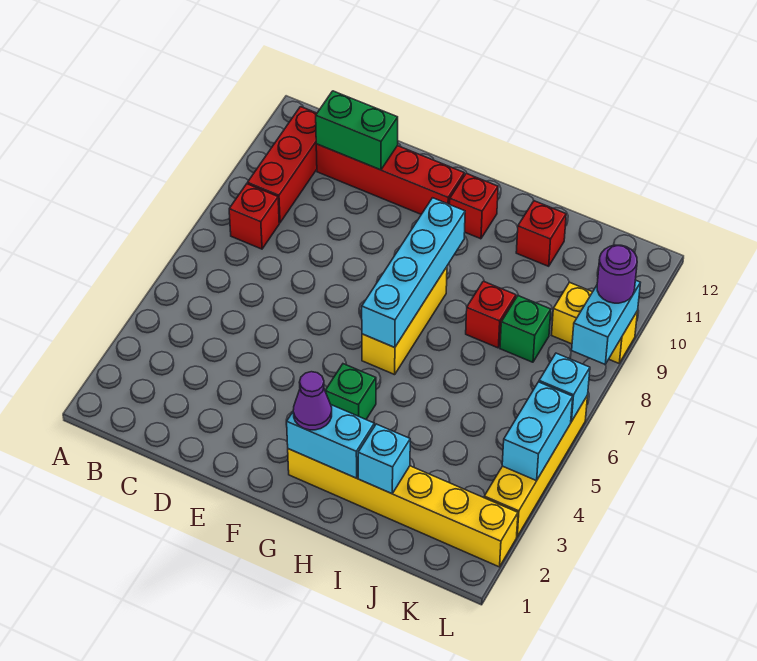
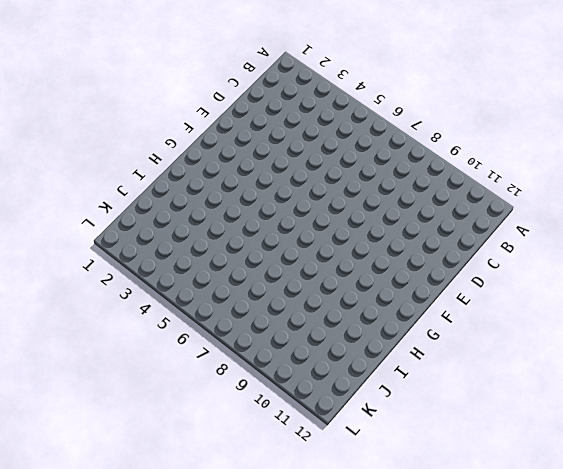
none -> red brick B8 level 1
none -> red brick B9:B11 level 1
none -> red brick C11:F11 level 1

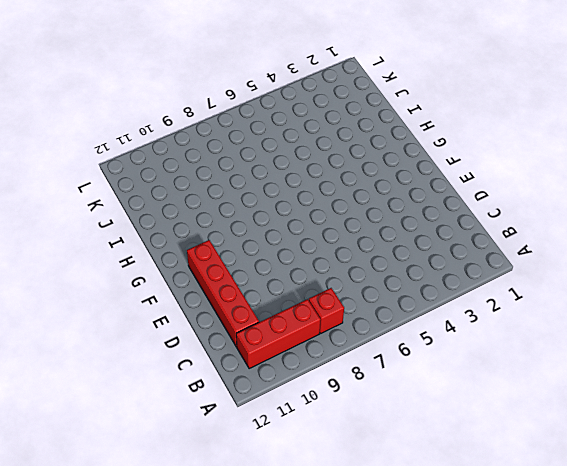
none -> yellow brick G2:L2 level 1
none -> green brick G4 level 1
none -> yellow brick G6:G8 level 1

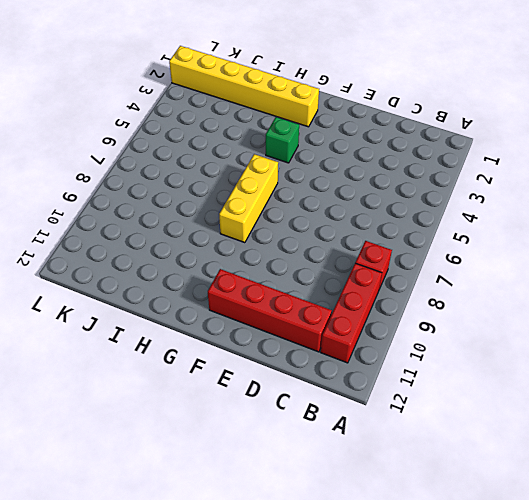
none -> red brick G11 level 1
none -> red brick I8 level 1
none -> red brick I11 level 1

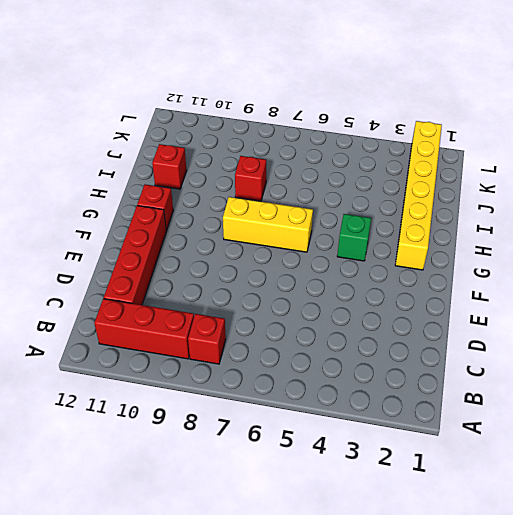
none -> green brick J8 level 1
none -> yellow brick K9:L9 level 1
none -> yellow brick L3:L6 level 1

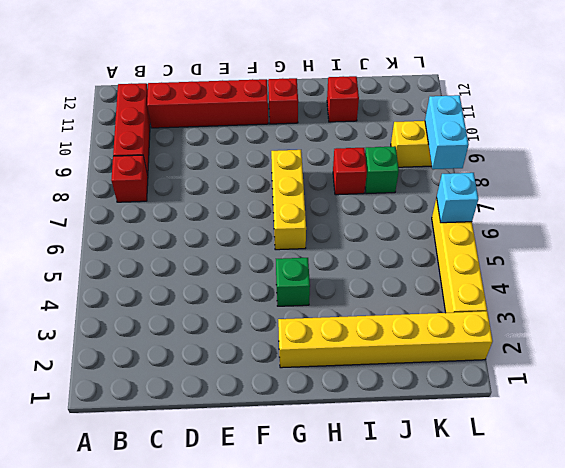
none -> green brick C11:D11 level 2
none -> cyan brick G2:H2 level 2
none -> cyan brick G6:G9 level 2

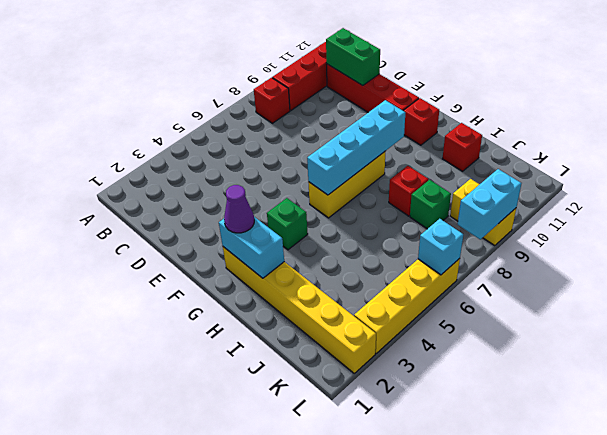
none -> cyan brick I2 level 2
none -> cyan brick L4:L5 level 2
none -> purple round brick L9 level 3

